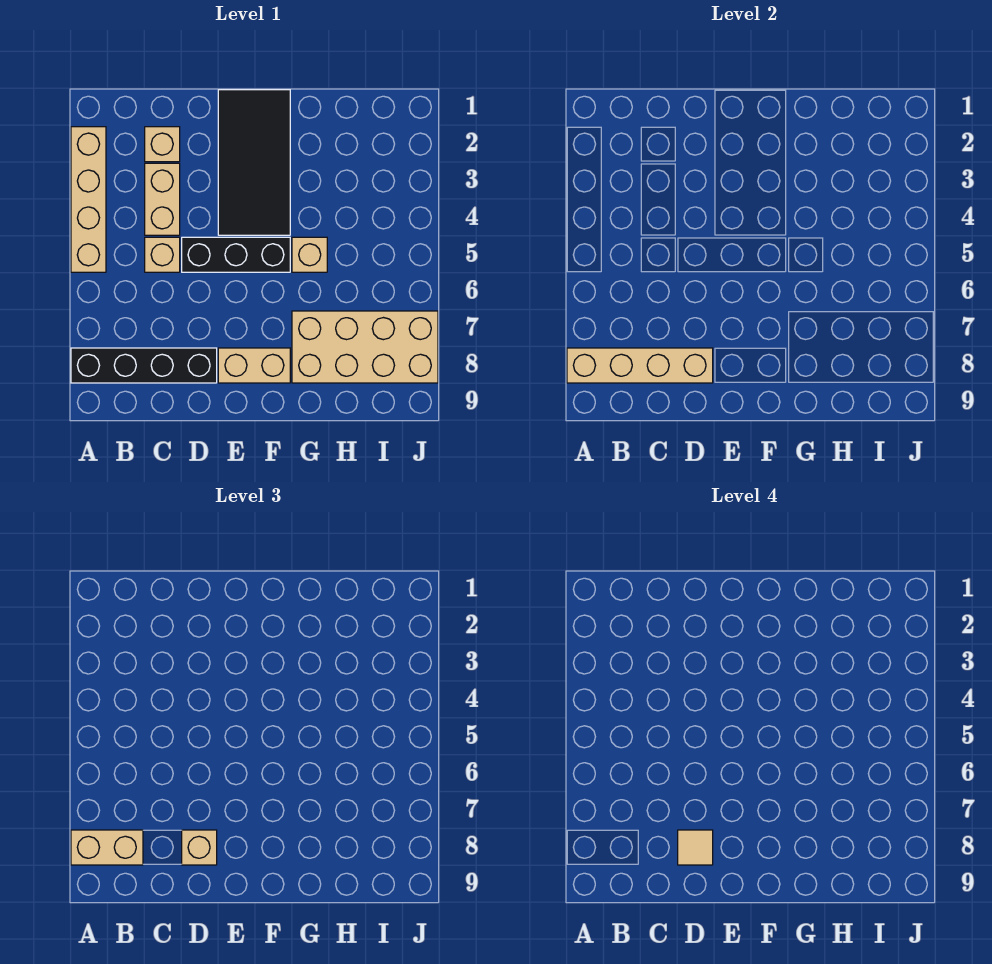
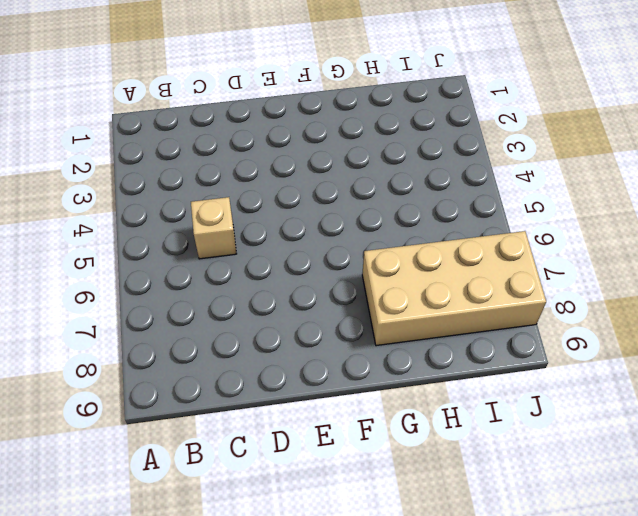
none -> tan brick A2:A5 level 1
none -> black brick A8:D8 level 1
none -> tan brick C2 level 1

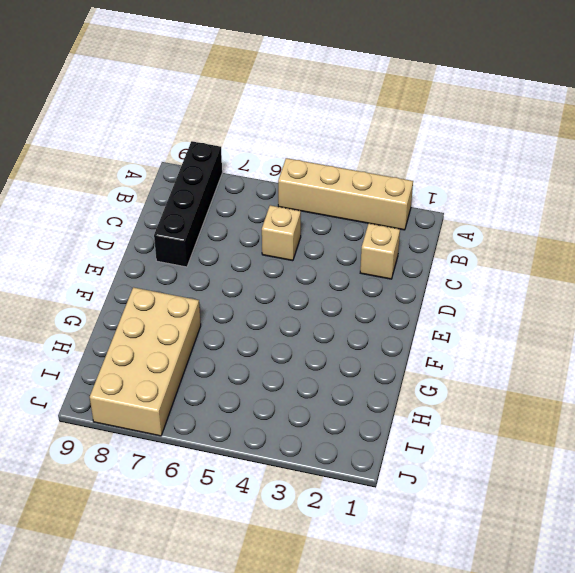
none -> tan brick C3:C4 level 1
none -> black brick D5:F5 level 1
none -> black tile E1:F4 level 1

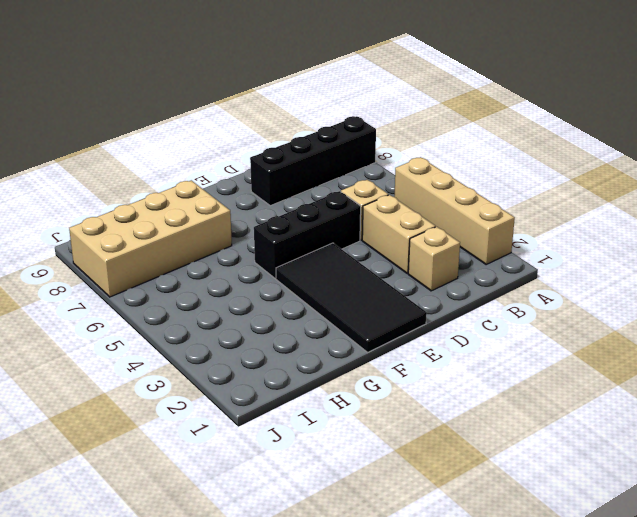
none -> tan brick E8:F8 level 1
none -> tan brick G5 level 1
none -> tan brick A8:D8 level 2

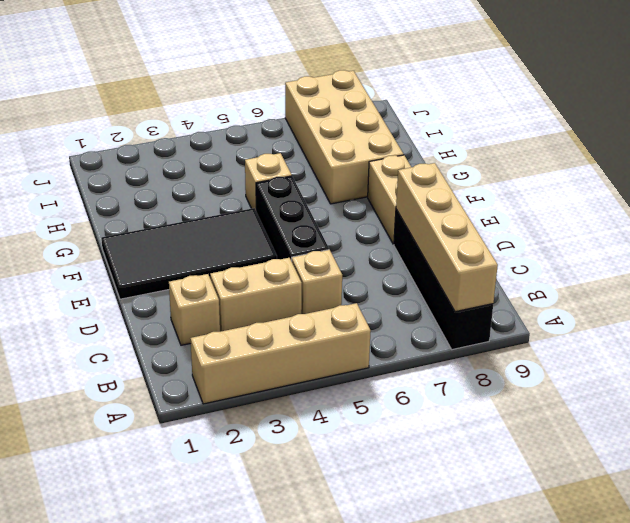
none -> tan brick A8:B8 level 3
none -> tan brick D8 level 3
none -> tan tile D8 level 4

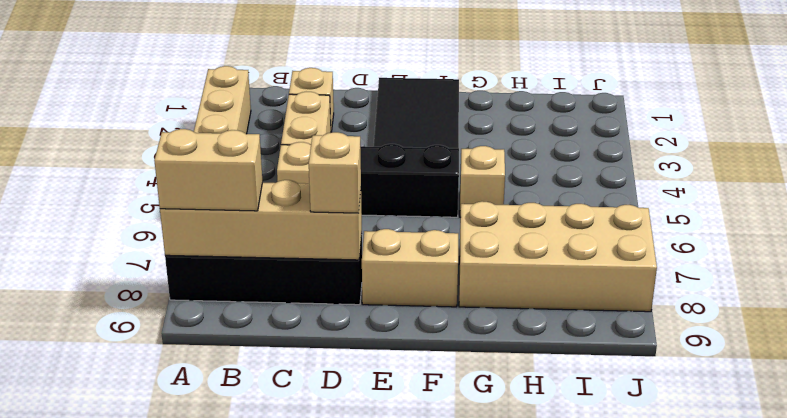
none -> tan tile D8 level 4

